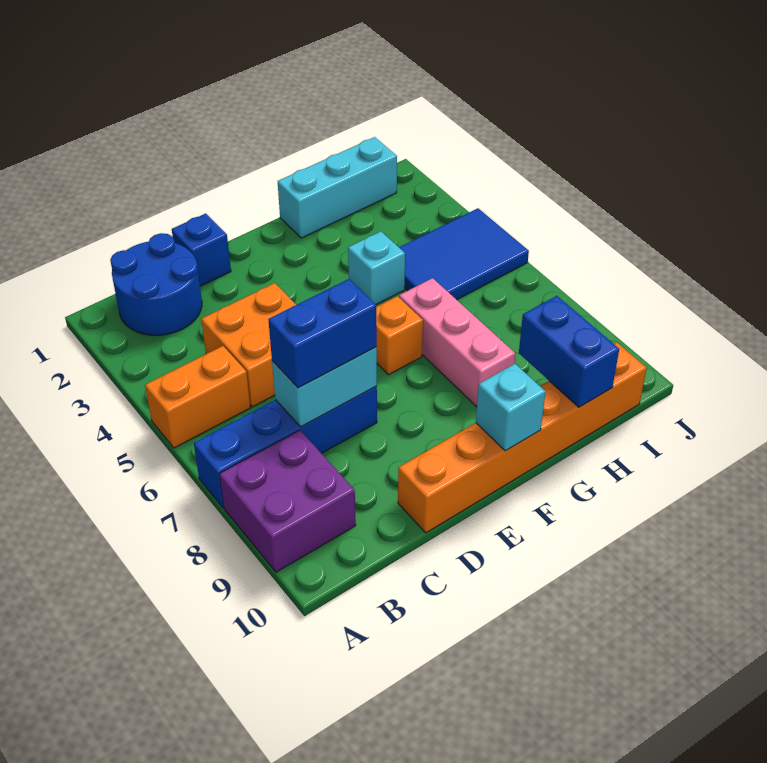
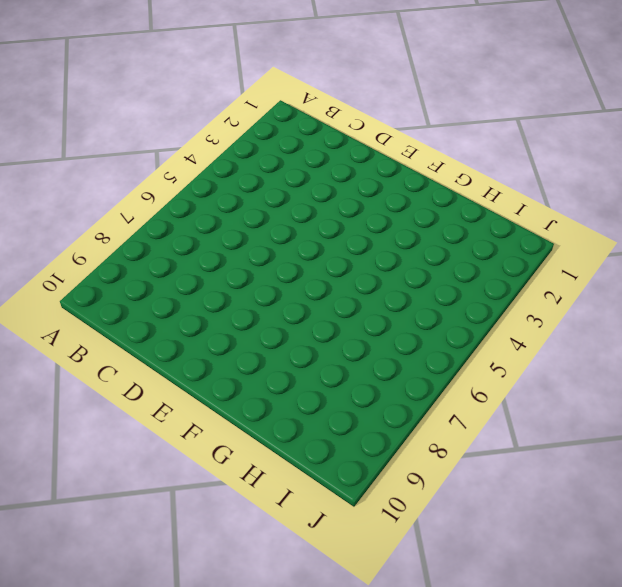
none -> orange brick A5:B5 level 1
none -> blue brick A7:D7 level 1
none -> purple brick A8:B9 level 1

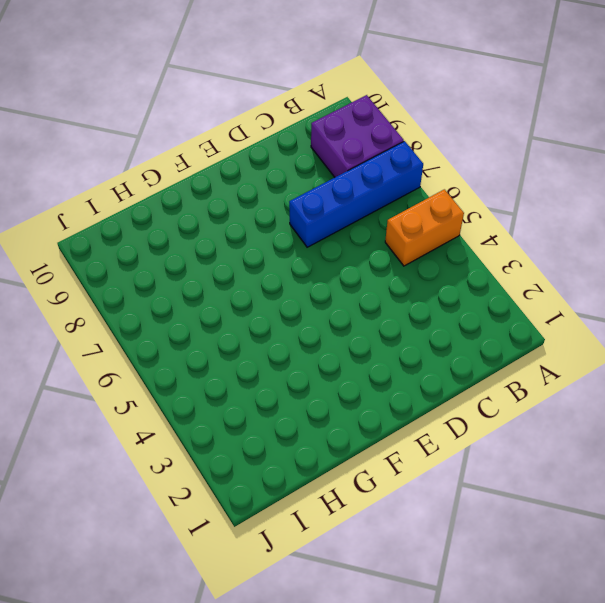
none -> blue round brick B1:C2 level 1
none -> orange brick C4:D5 level 1
none -> blue brick D1 level 1

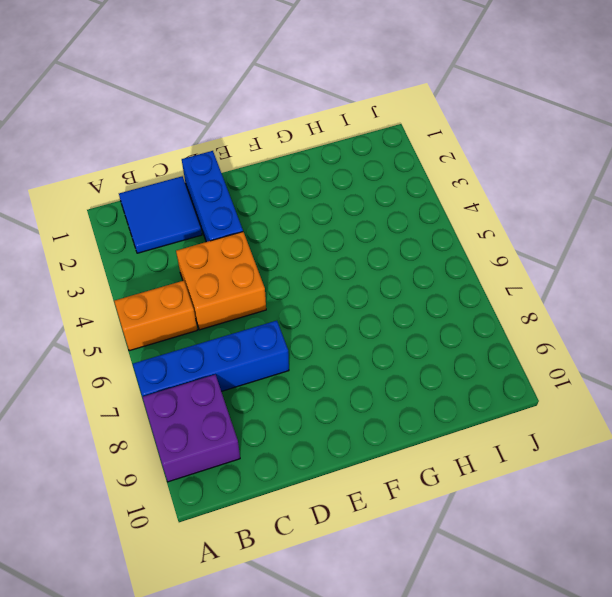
blue tile B1:C2 level 1 -> blue round brick B1:C2 level 1
blue brick D1:D3 level 1 -> blue brick D1 level 1
none -> orange brick D10:I10 level 1
none -> orange brick F6 level 1
none -> cyan brick G1:I1 level 1

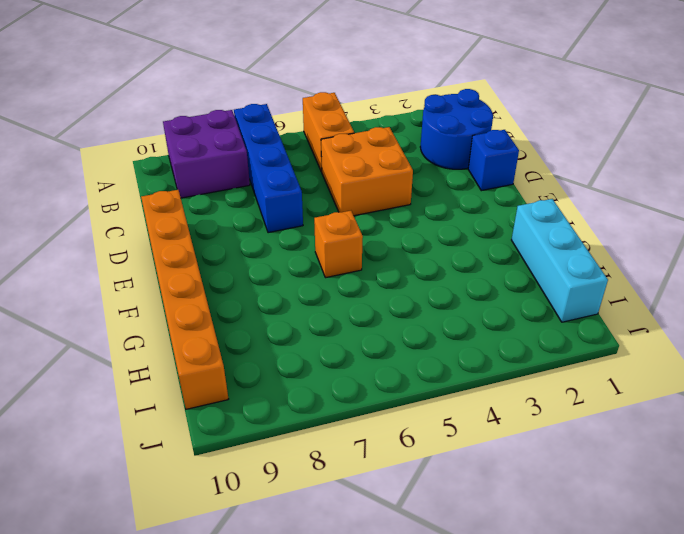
none -> cyan brick G4 level 1
none -> pink brick G6:G8 level 1
none -> blue tile H4:J5 level 1

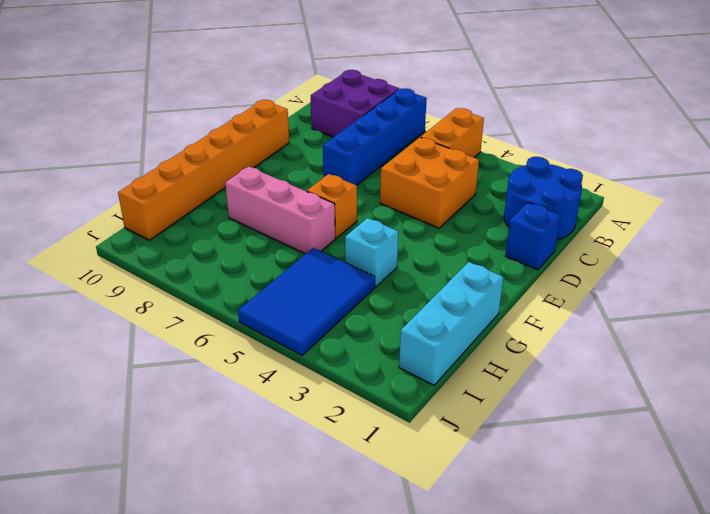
none -> cyan brick C7:D7 level 2
none -> cyan brick F10 level 2
none -> blue brick H9:H10 level 2

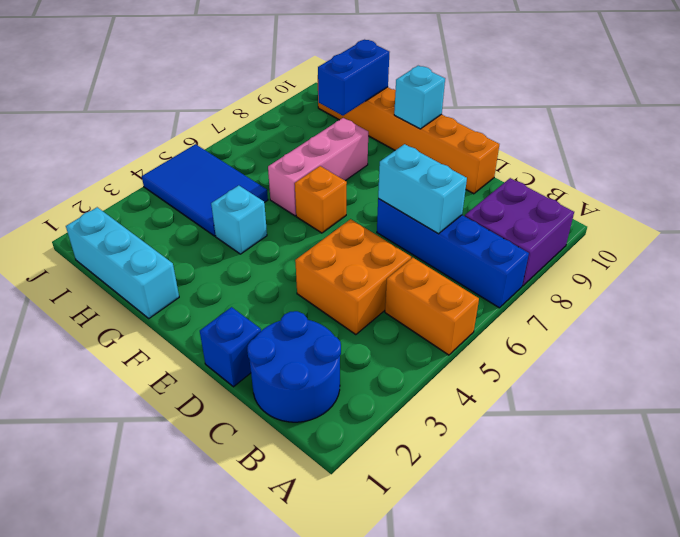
none -> blue brick C7:D7 level 3

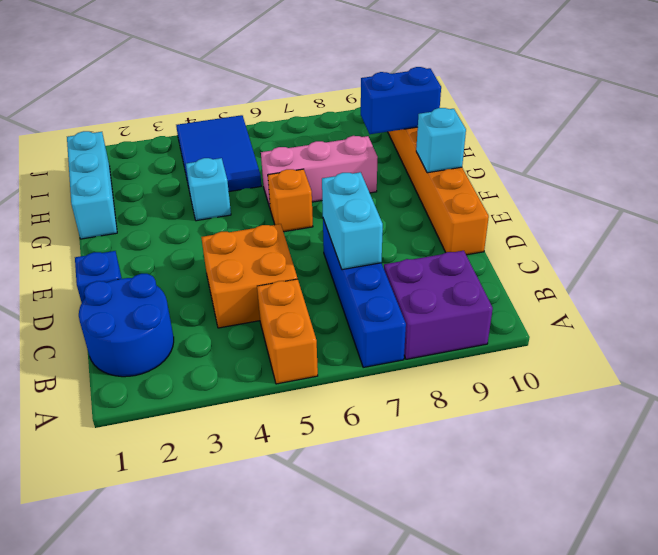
none -> blue brick C7:D7 level 3

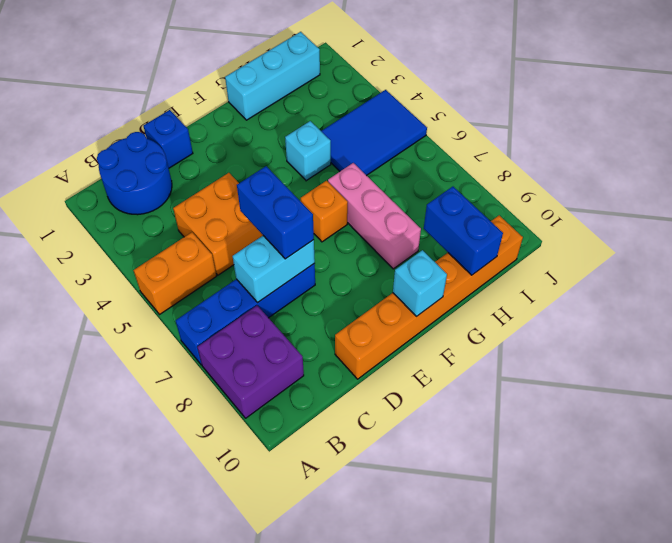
blue brick D6:D7 level 3 -> blue brick C7:D7 level 3

